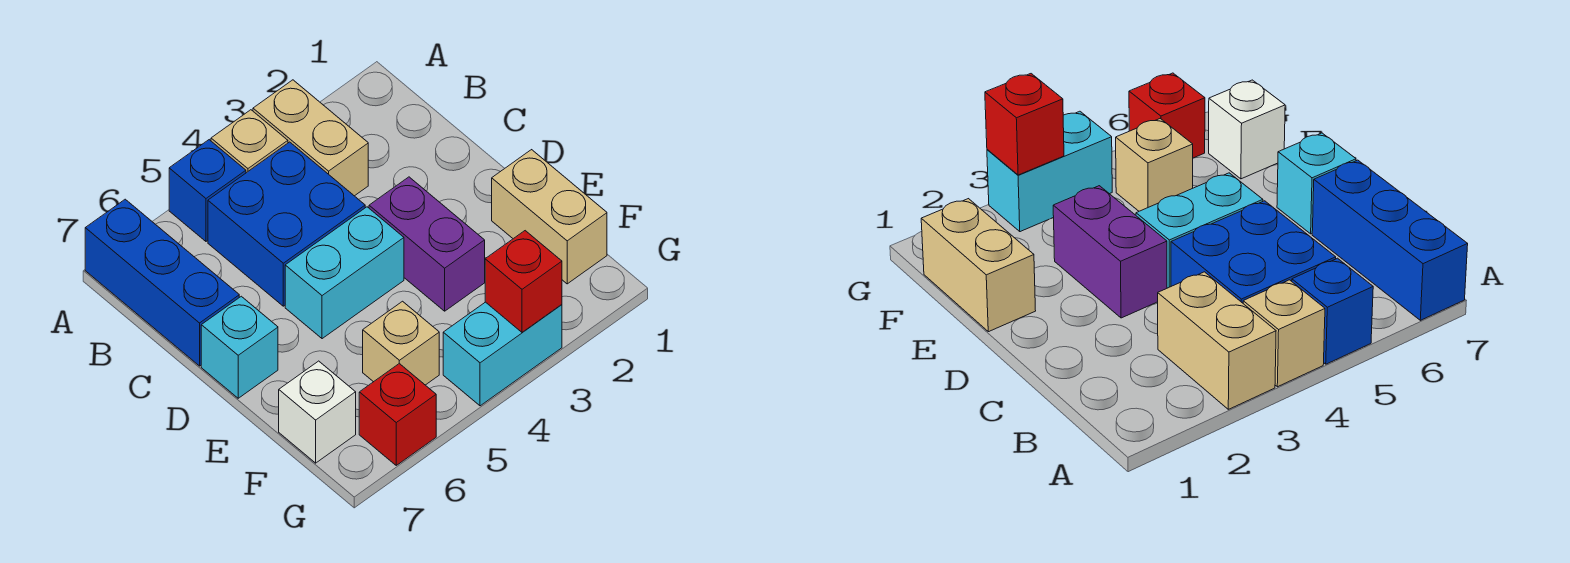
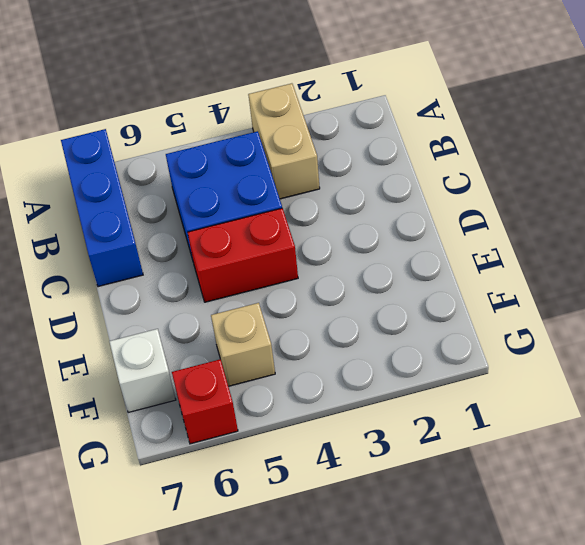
red brick D4:D5 level 1 -> cyan brick D4:D5 level 1
none -> tan brick A4 level 1
none -> blue brick A5 level 1
none -> purple brick D3:E3 level 1

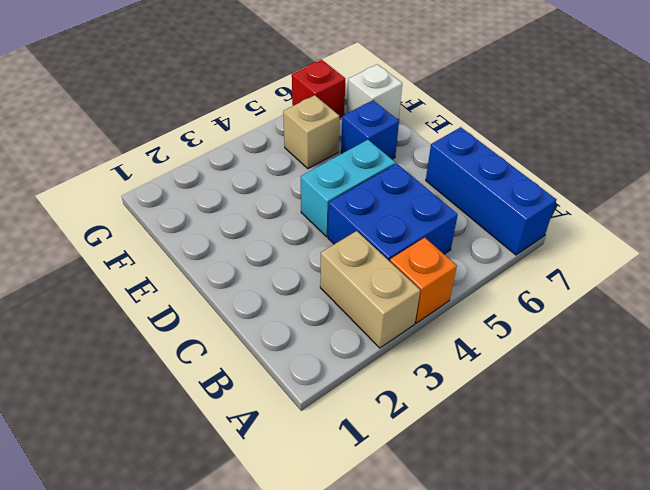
orange brick A4 level 1 -> tan brick A4 level 1
blue brick E6 level 1 -> blue brick A5 level 1
none -> purple brick D3:E3 level 1
none -> cyan brick D7 level 1
none -> tan brick E1:F1 level 1

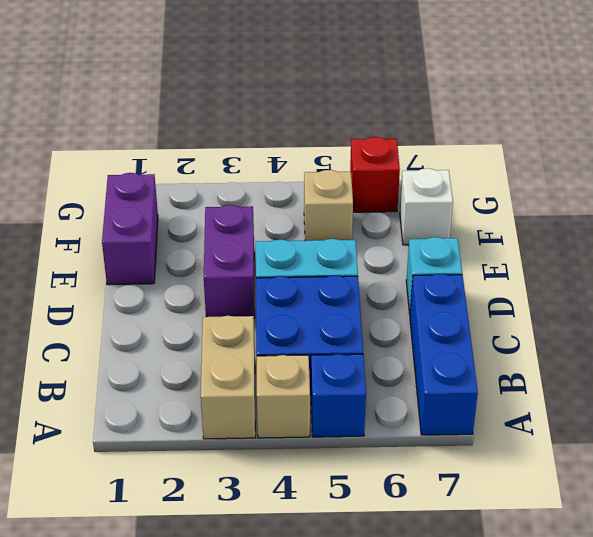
purple brick E1:F1 level 1 -> tan brick E1:F1 level 1
none -> cyan brick G3:G4 level 1
none -> red brick G3 level 2

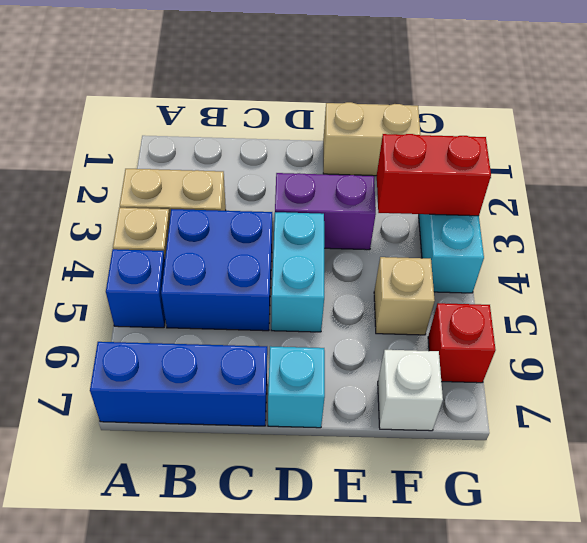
red brick F3:G3 level 2 -> red brick G3 level 2

